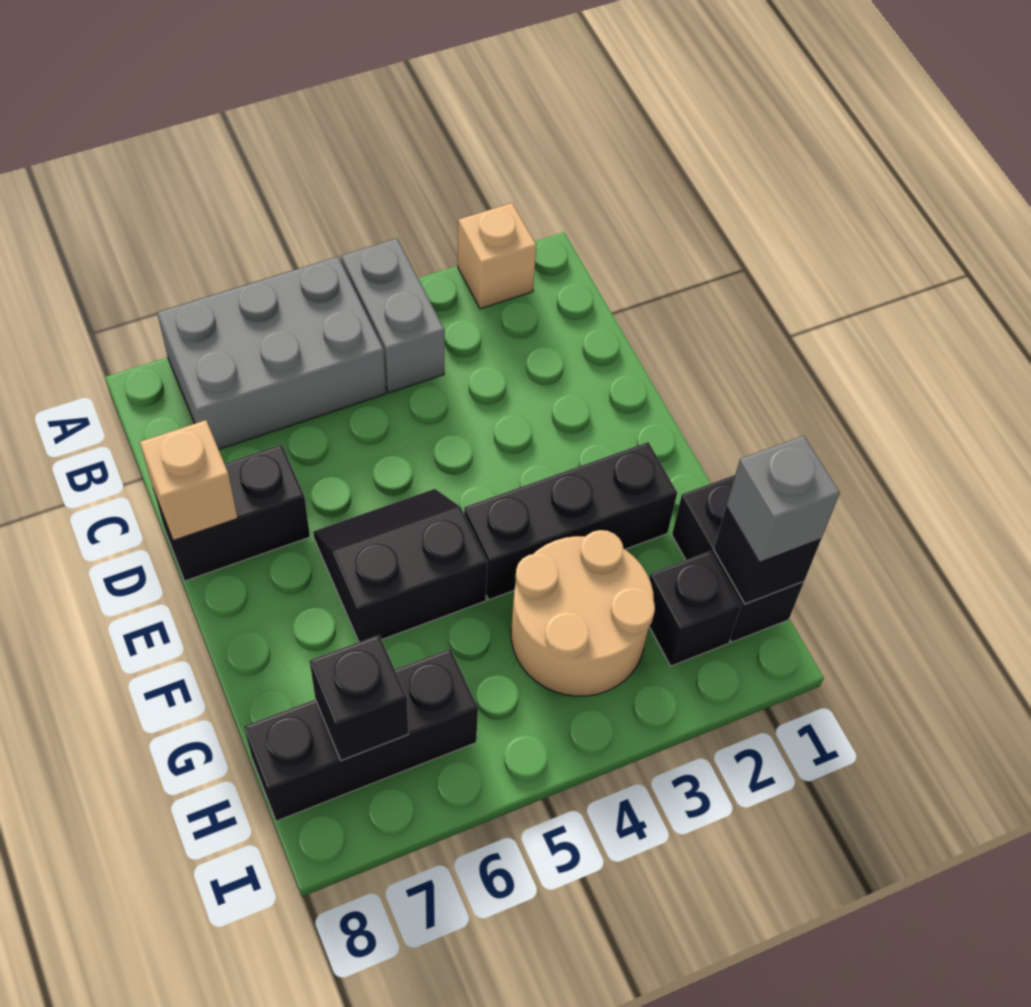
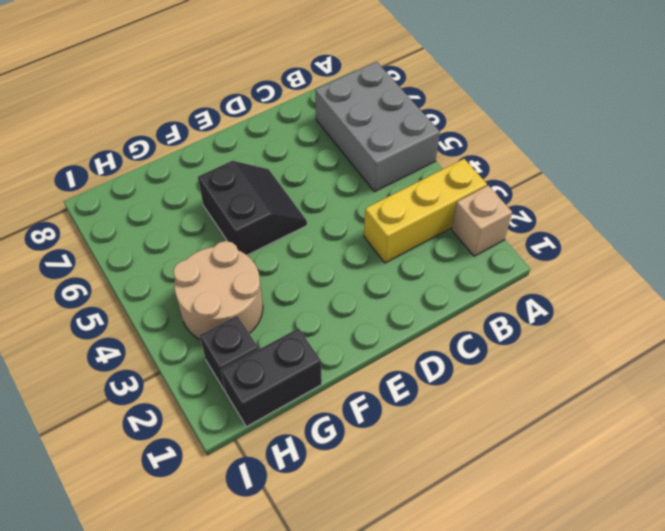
yellow brick A3:C3 level 1 -> none
none -> grey brick A4:B4 level 1
none -> black brick D7:D8 level 1
none -> black brick F2:F4 level 1

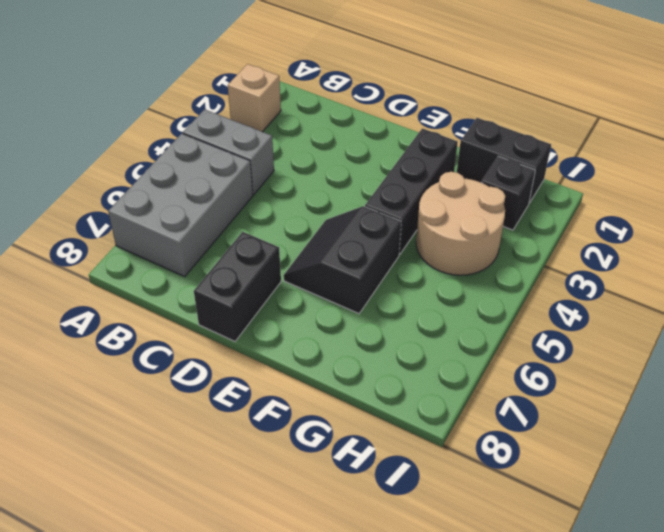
none -> black brick H6:H8 level 1
none -> tan brick D8 level 2
none -> black brick H1 level 2

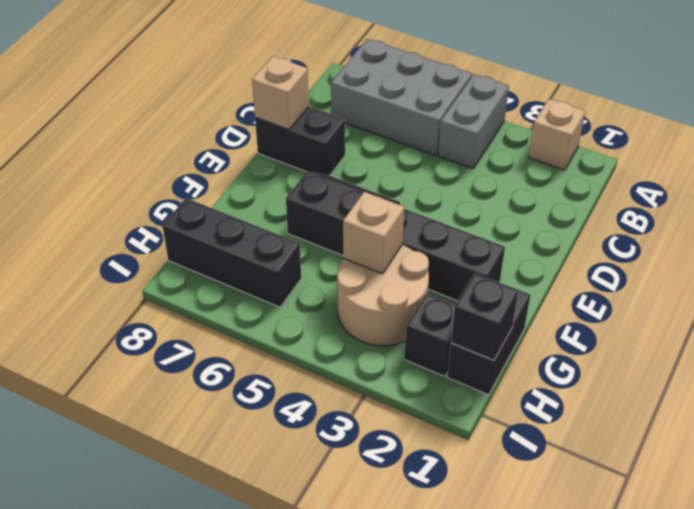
tan brick G4 level 2 -> none
none -> black brick H7 level 2
none -> grey brick H1 level 3

